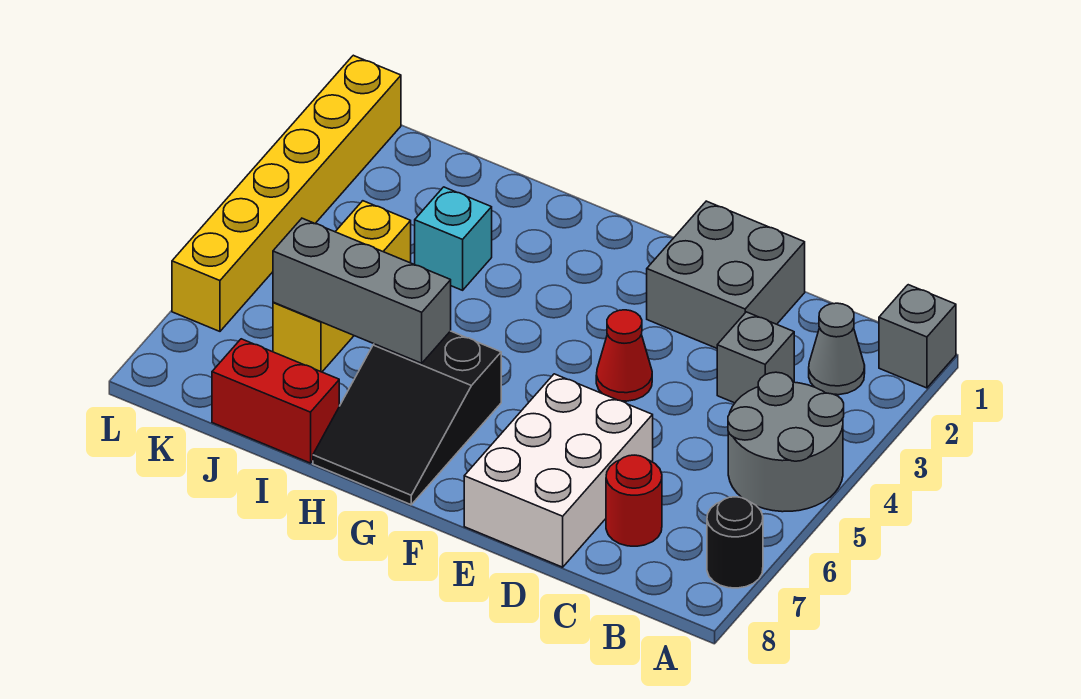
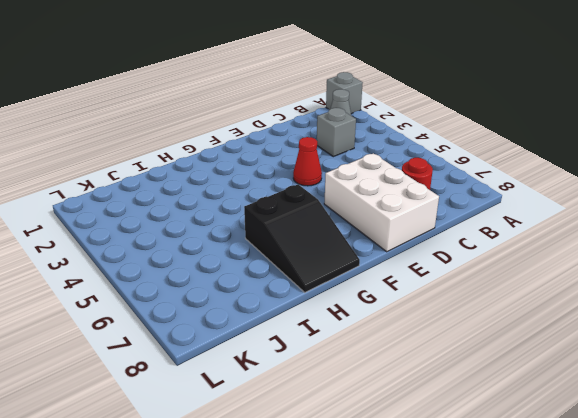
none -> grey round brick A4:B5 level 1
none -> black round brick A7 level 1
none -> grey brick D1:E2 level 1

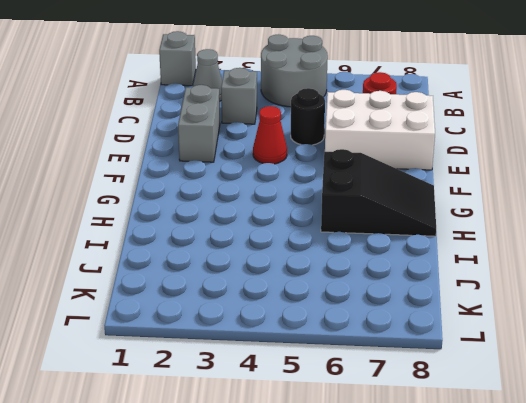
grey brick D2:E2 level 1 -> grey brick D1:E2 level 1
black round brick D5 level 1 -> black round brick A7 level 1
none -> cyan brick I3 level 1
none -> red brick I8:J8 level 1
none -> yellow brick J4:J6 level 1

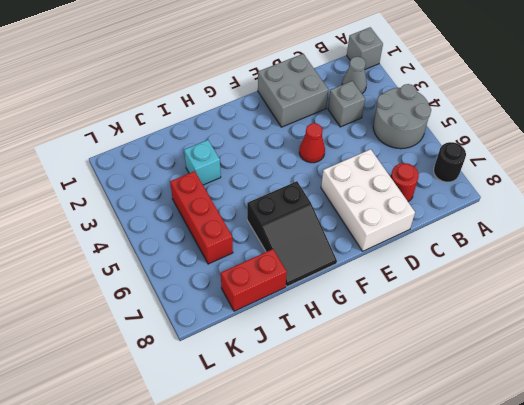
red brick J4:J6 level 1 -> yellow brick J4:J6 level 1
none -> yellow brick L1:L6 level 1
none -> grey brick H6:J6 level 2

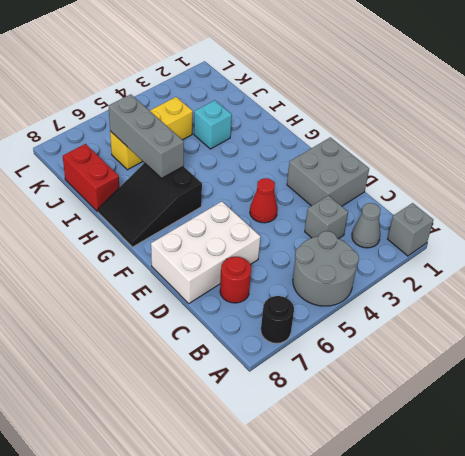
none -> yellow brick L1:L6 level 1

